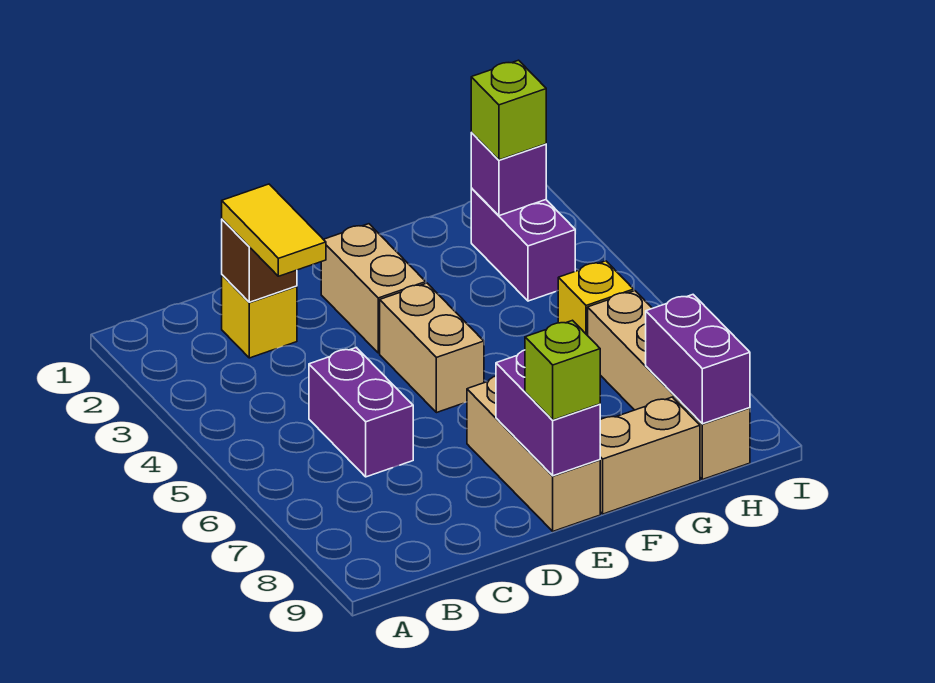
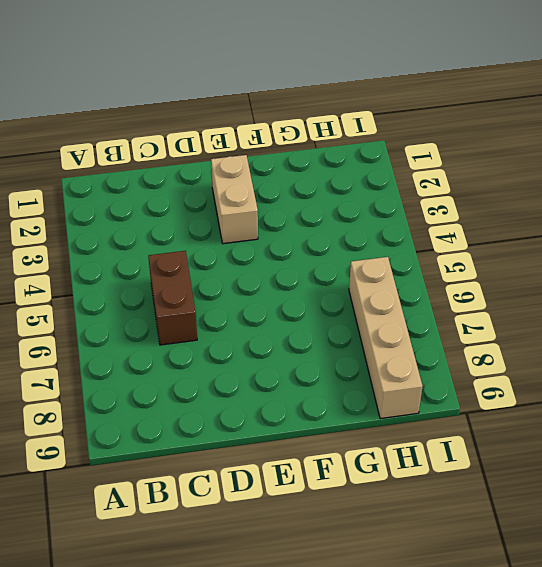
brown brick C5:C6 level 1 -> purple brick C5:C6 level 1
none -> yellow brick C2 level 1
none -> tan brick E4:E5 level 1
none -> tan brick E7:E9 level 1

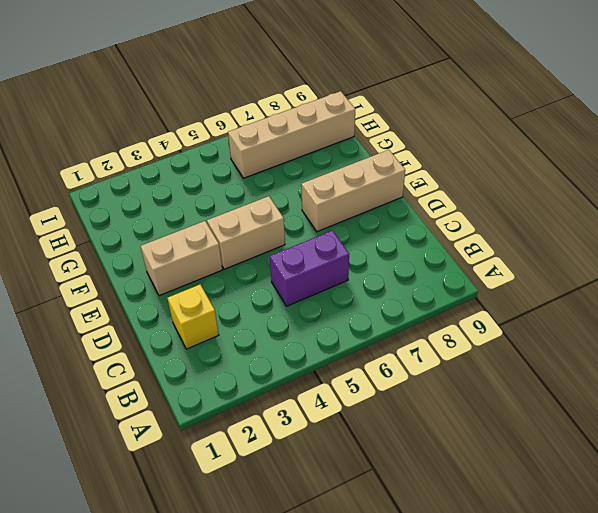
none -> tan brick F9:G9 level 1
none -> purple brick H2:H3 level 1
none -> yellow brick H5 level 1

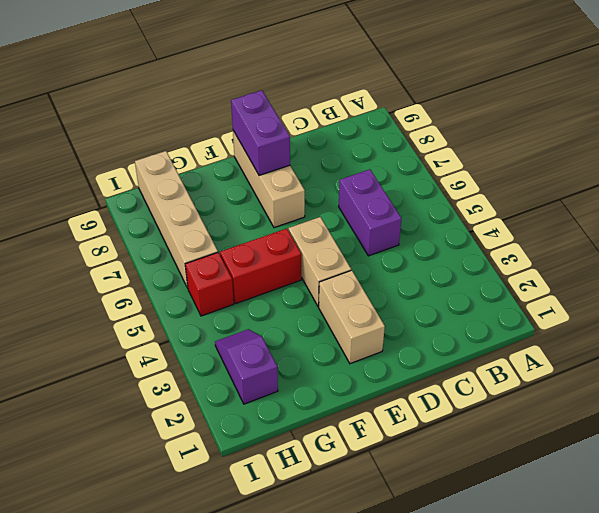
red brick F5:G5 level 1 -> none
purple slope H2:H3 level 1 top 2 -> purple brick H2:H3 level 1
red brick H5 level 1 -> yellow brick H5 level 1
none -> yellow brick C2 level 1
none -> tan brick F9:G9 level 1
none -> brown brick C2 level 2

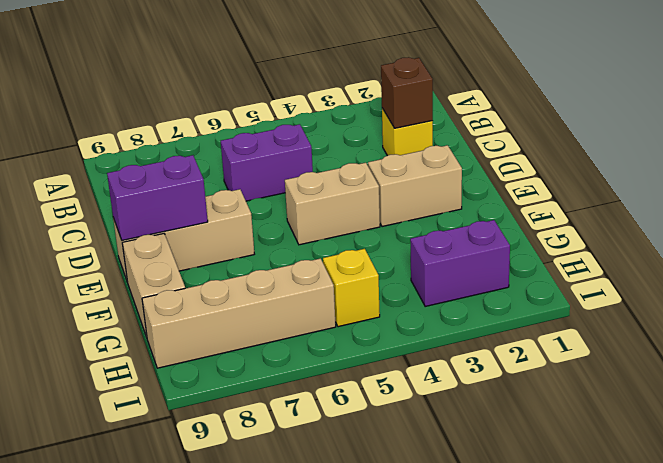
none -> purple brick H2 level 2
none -> purple brick H8:H9 level 2
none -> yellow tile C2:C3 level 3

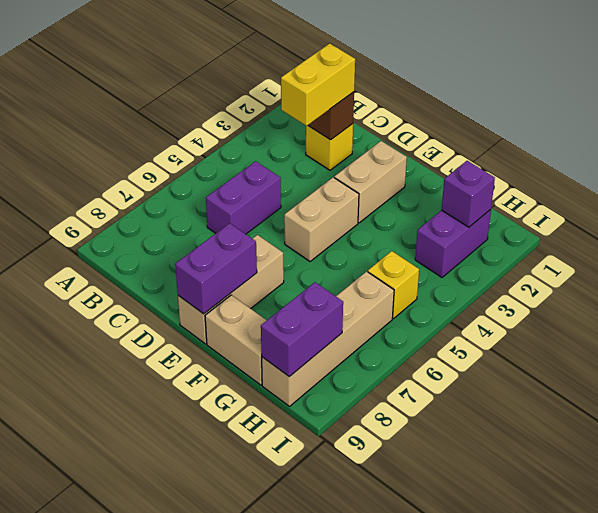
yellow brick C2:C3 level 3 -> yellow tile C2:C3 level 3
none -> lime brick E9 level 3
none -> lime brick H2 level 3

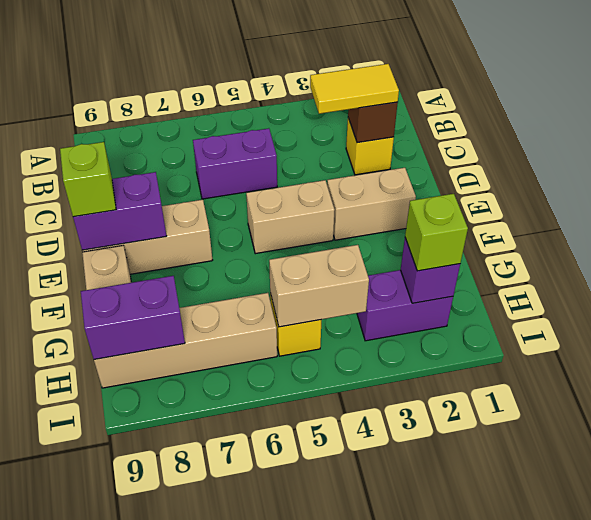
tan brick H4:H5 level 2 -> none

